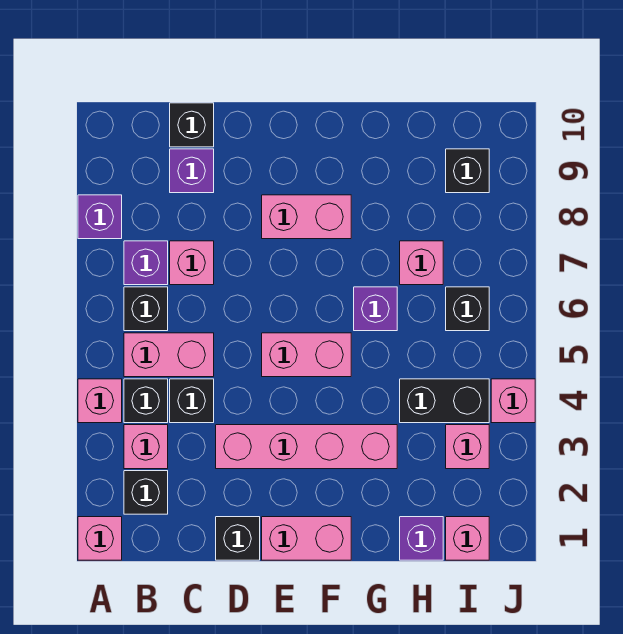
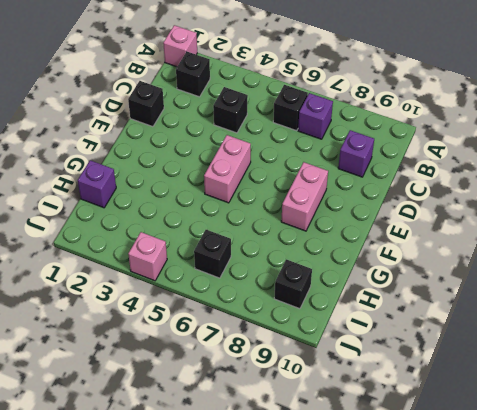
none -> pink brick A4 level 1
none -> purple brick A8 level 1
none -> pink brick B3 level 1

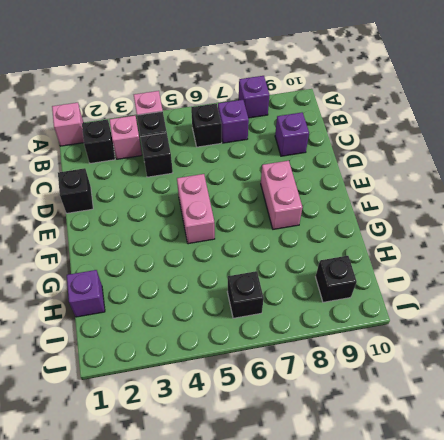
none -> pink brick B5:C5 level 1
none -> pink brick C7 level 1
none -> black brick C10 level 1

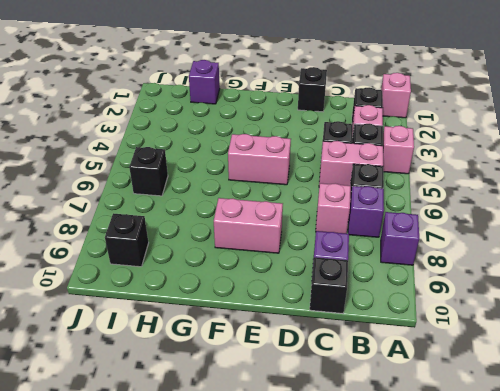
none -> pink brick D3:G3 level 1
none -> pink brick E1:F1 level 1
none -> purple brick G6 level 1

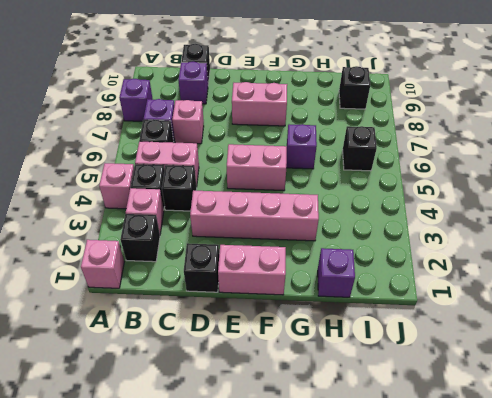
none -> black brick H4:I4 level 1
none -> pink brick H7 level 1
none -> pink brick I1 level 1

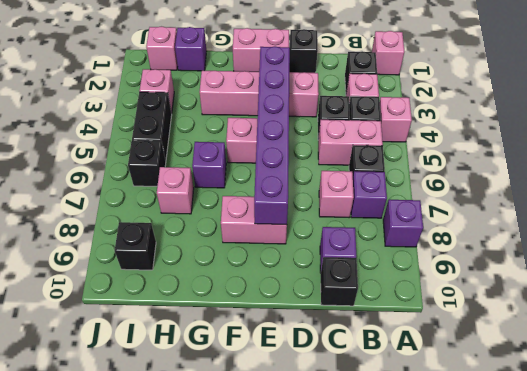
purple brick E3:E8 level 2 -> none
black brick I4:I5 level 1 -> black brick H4:I4 level 1
none -> pink brick J4 level 1

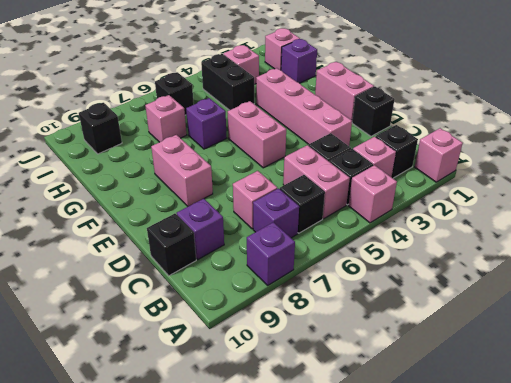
none -> pink brick J4 level 1

